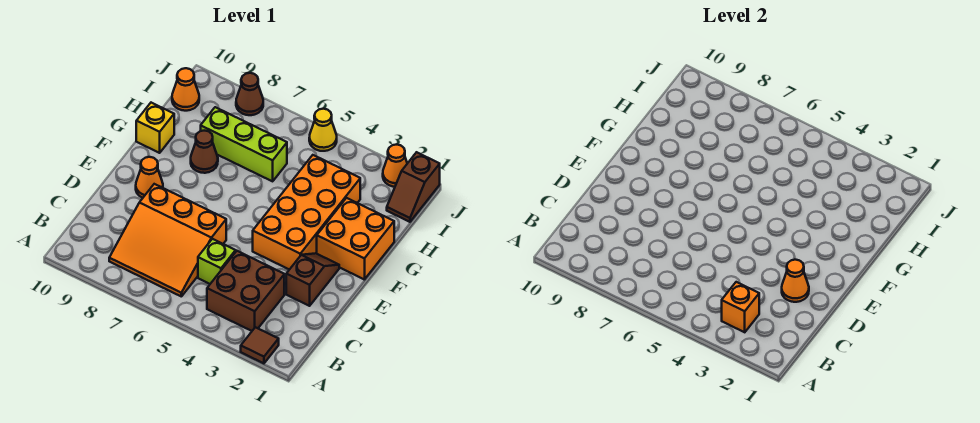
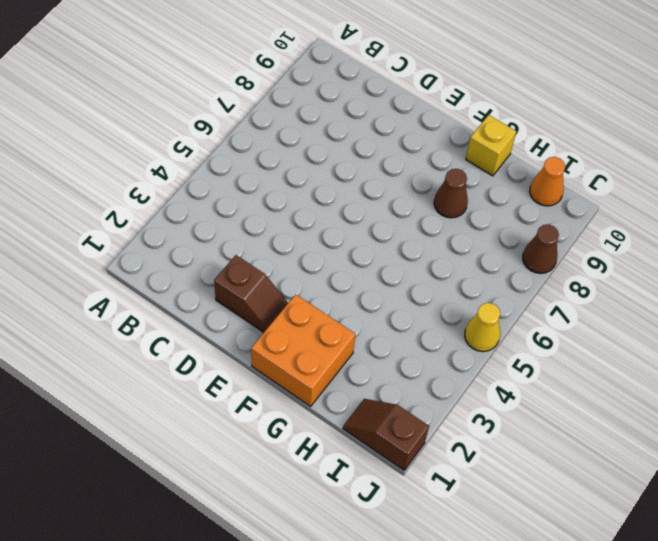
none -> brown tile A2 level 1
none -> brown brick B3:C4 level 1
none -> orange slope B6:D8 level 1 top D

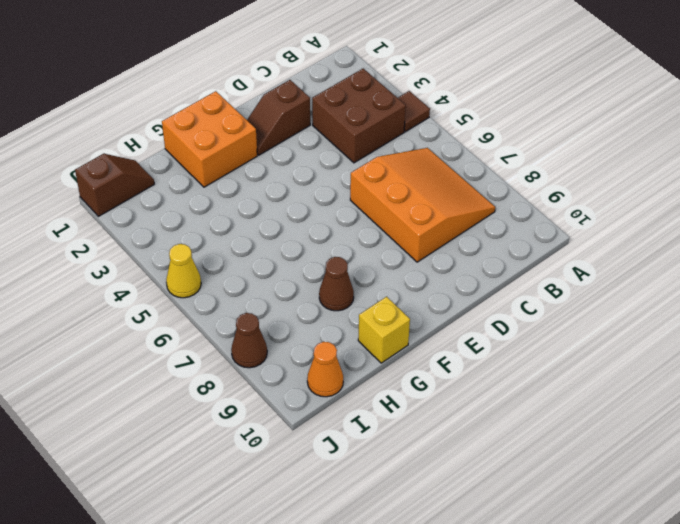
brown tile A4 level 1 -> brown tile A2 level 1
none -> lime brick C5 level 1
none -> orange brick E3:H4 level 1
none -> orange cone E9 level 1

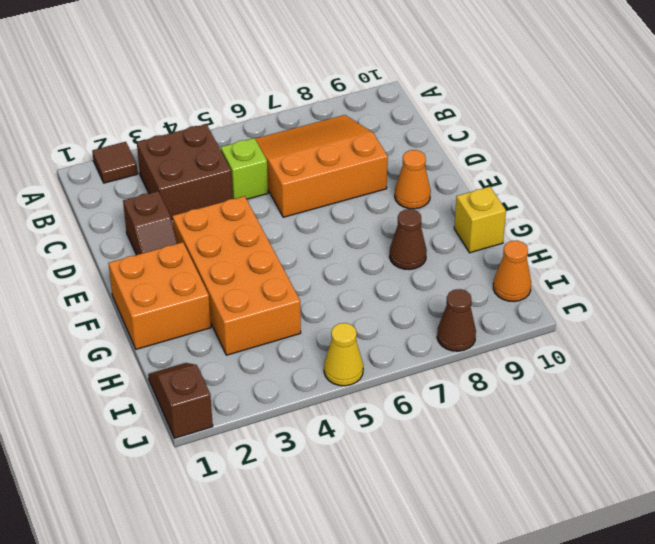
none -> lime brick H6:H8 level 1
none -> orange cone J2 level 1
none -> orange brick B3 level 2

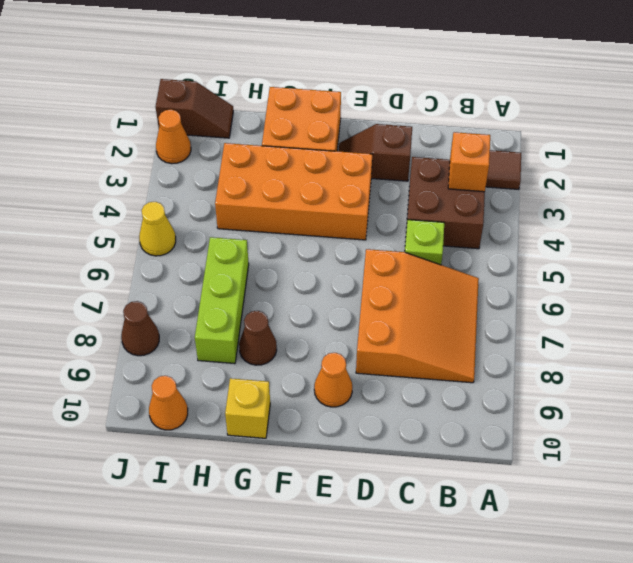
none -> orange cone D2 level 2

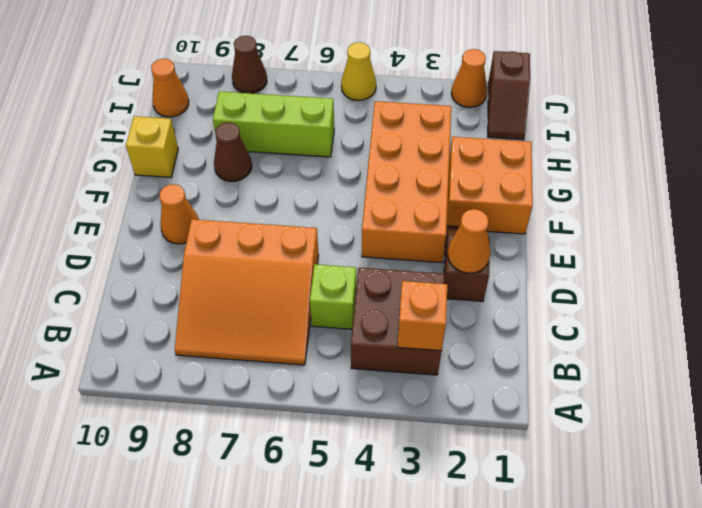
none -> brown tile A2 level 1

